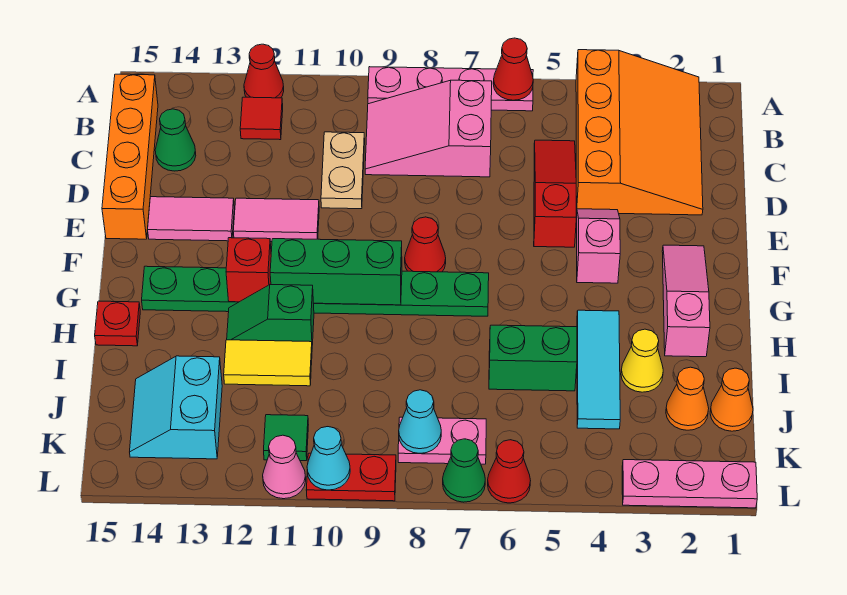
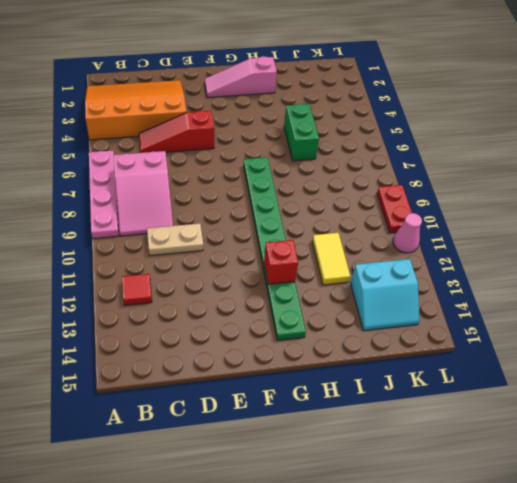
none -> red cone A12 level 1
none -> orange brick B15:E15 level 1
none -> green cone C14 level 1
none -> pink slope E4:F4 level 1 top F

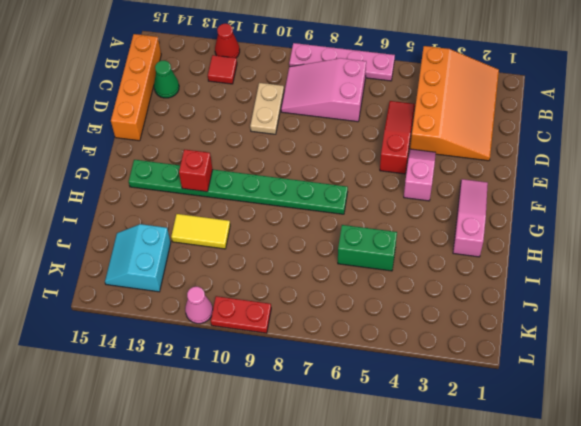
none -> pink tile E11:E12 level 1
none -> pink tile E13:E14 level 1
none -> red cone F8 level 1
none -> cyan tile H4:J4 level 1

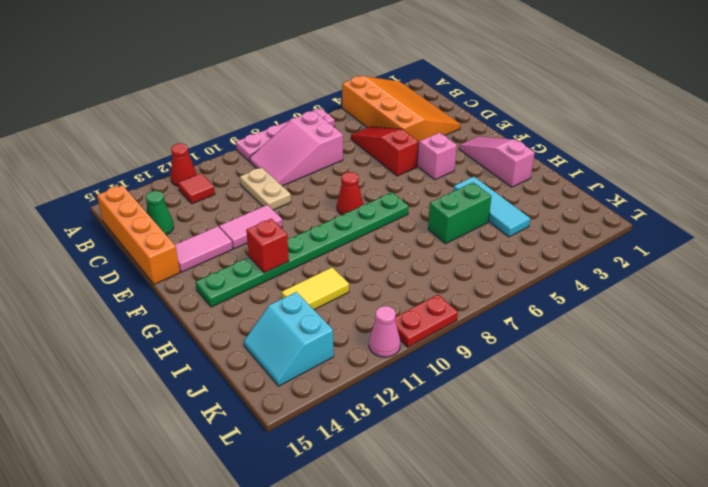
none -> green slope H11:H12 level 1 top 11
none -> red plate H15 level 1
none -> yellow cone I3 level 1
none -> orange cone J1 level 1

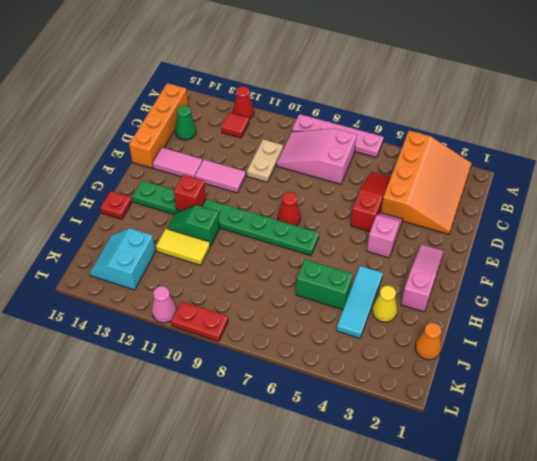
none -> orange cone J2 level 1
none -> pink plate K7:K8 level 1
none -> green tile K11 level 1
none -> pink plate L1:L3 level 1

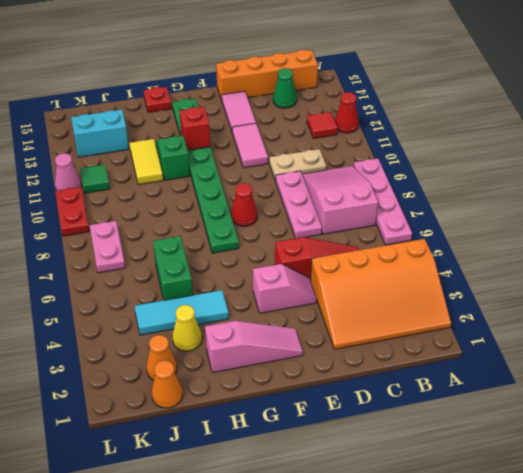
pink plate D7:D9 level 1 -> pink plate L1:L3 level 1
none -> red cone L6 level 1
none -> green cone L7 level 1
none -> red cone A6 level 2
none -> green brick G9:G11 level 2

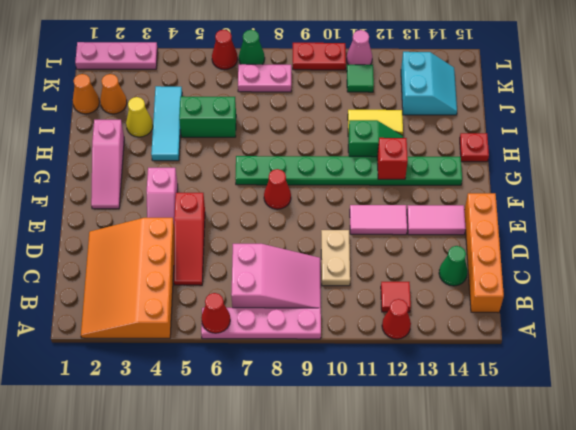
none -> green brick G9:G11 level 2
none -> cyan cone K8 level 2
none -> cyan cone L10 level 2

